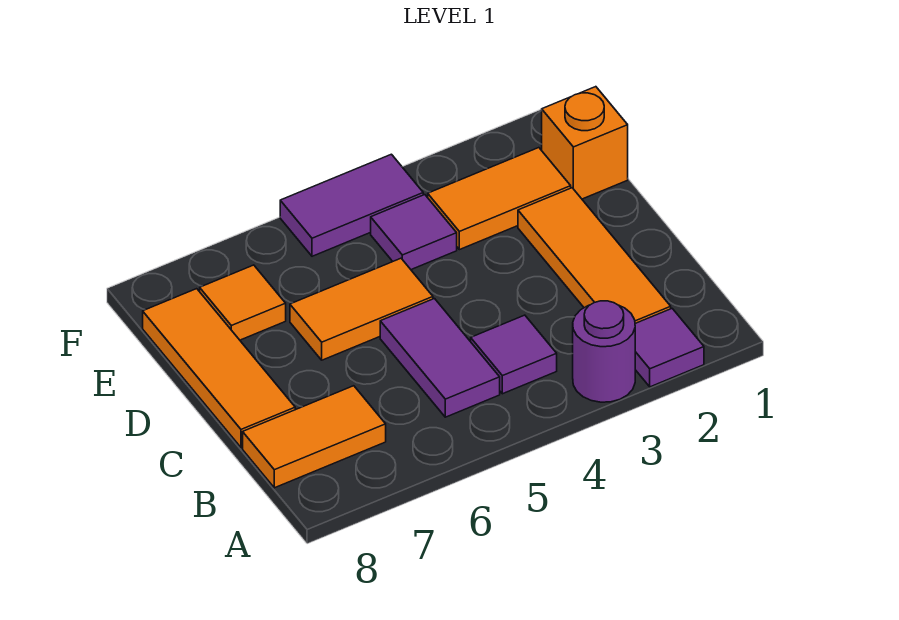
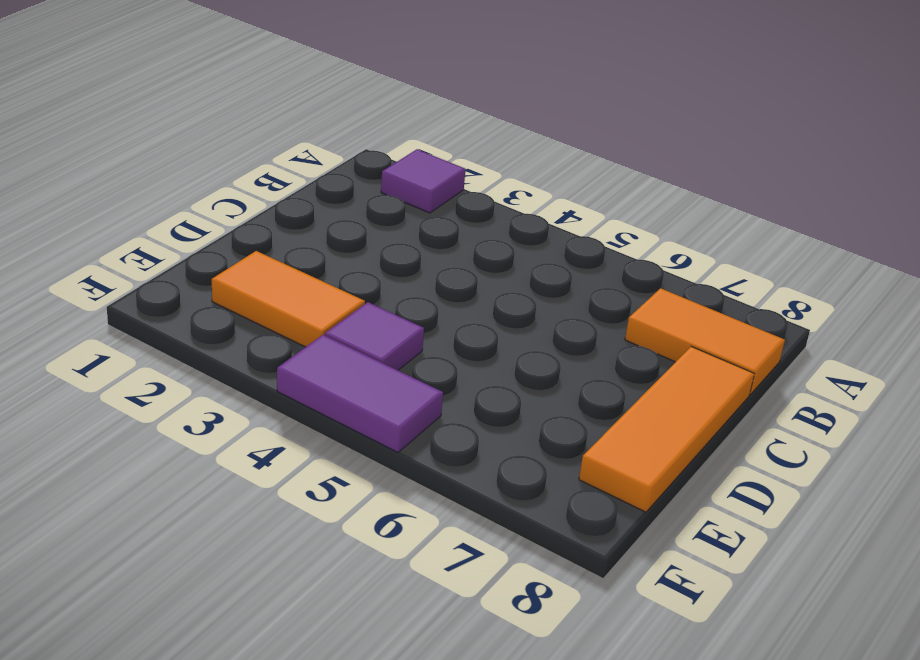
none -> purple round brick A3 level 1
none -> orange tile B2:D2 level 1
none -> purple tile B4 level 1

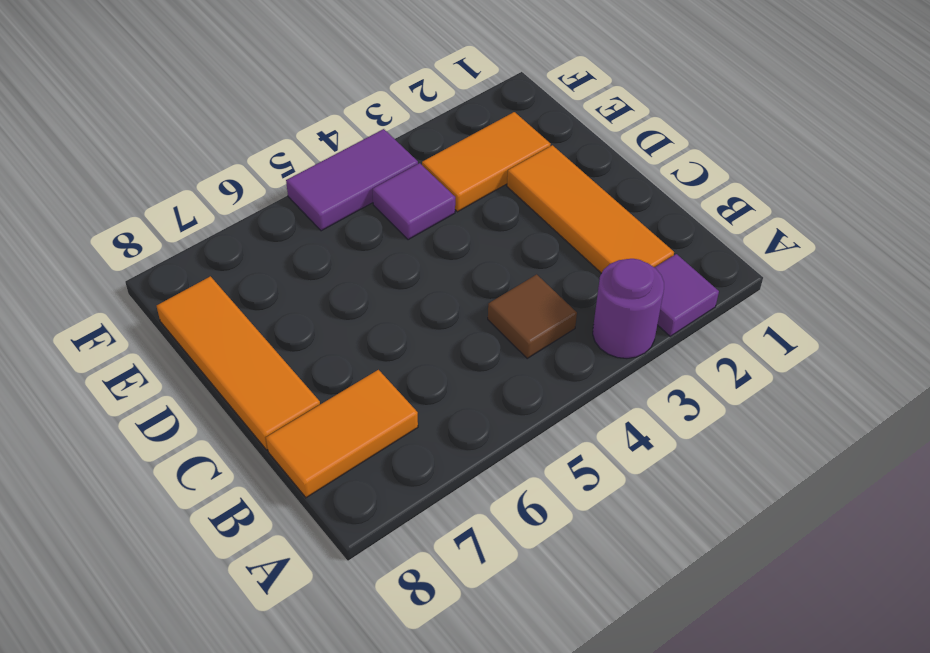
brown tile B4 level 1 -> purple tile B4 level 1
none -> purple tile B5:C5 level 1
none -> orange tile D5:D6 level 1
none -> orange brick E1 level 1

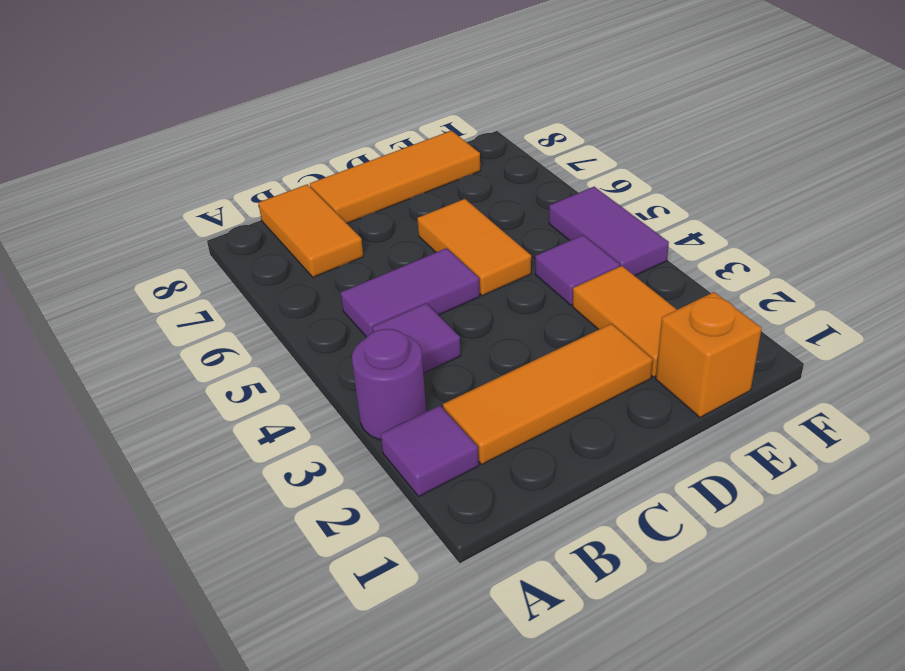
none -> orange tile E7 level 1

